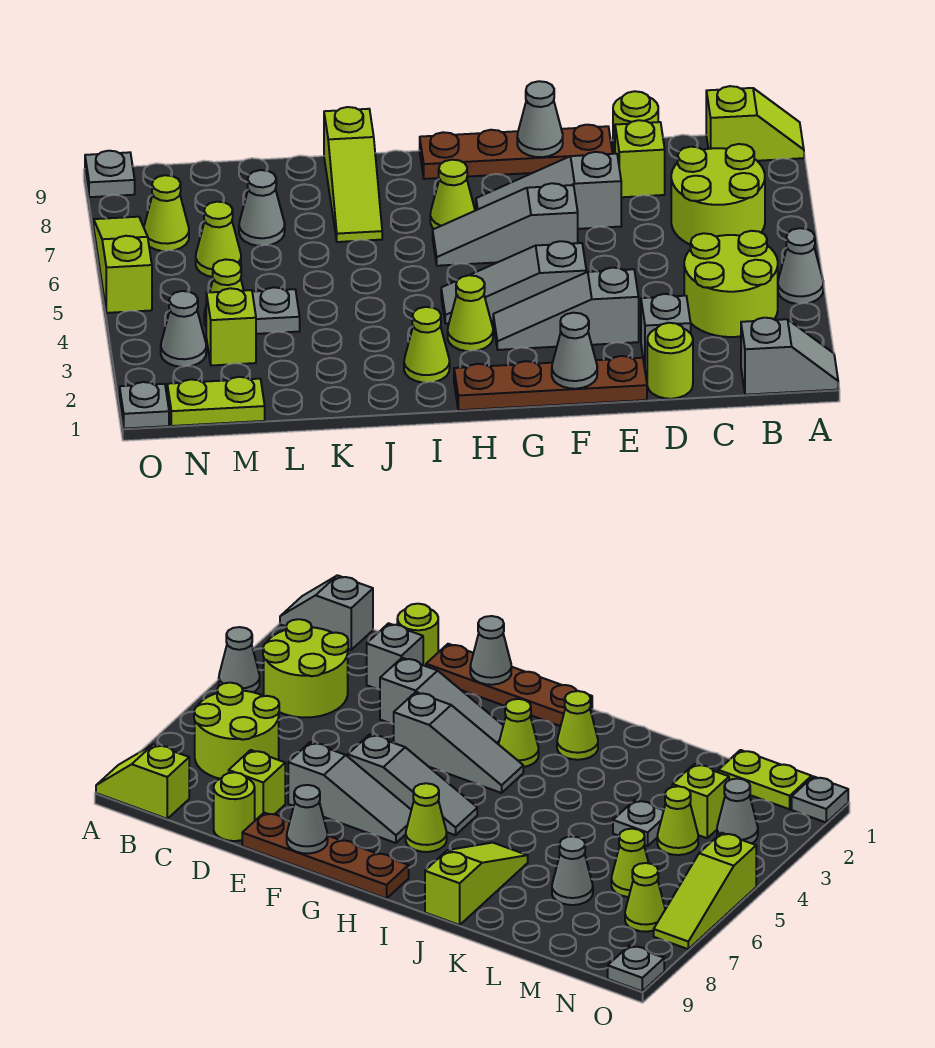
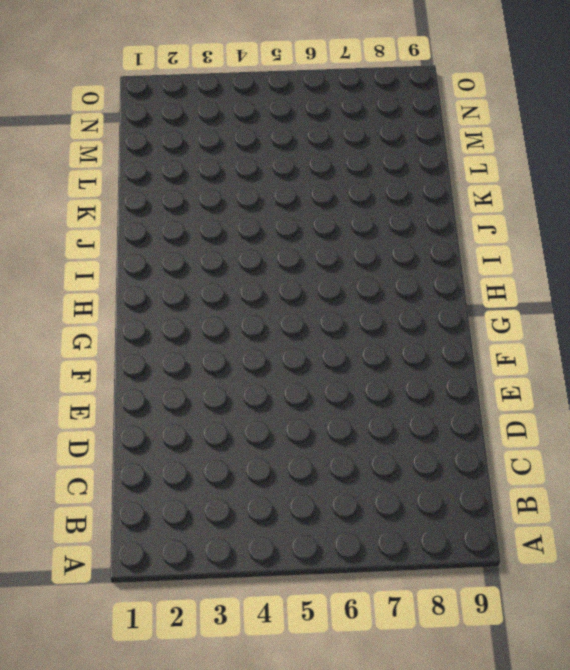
none -> grey slope A1:B1 level 1 top B
none -> grey cone A4 level 1
none -> lime slope A9:B9 level 1 top B
none -> lime round brick B3:C4 level 1

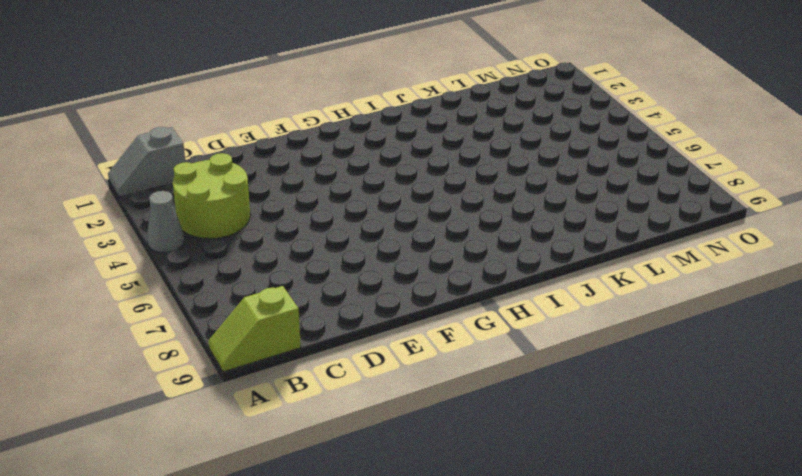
none -> lime round brick B6:C7 level 1
none -> lime round brick D1 level 1
none -> grey brick D2 level 1
none -> lime brick D8 level 1

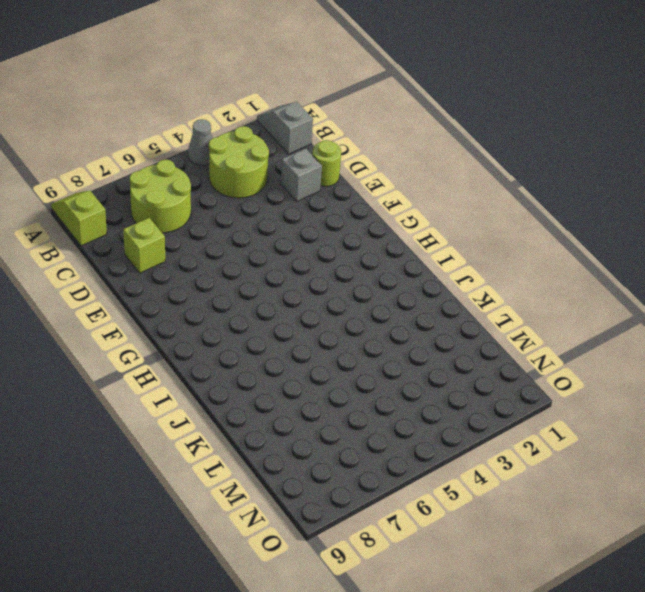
none -> lime round brick D9 level 1
none -> brown plate E1:H1 level 1
none -> grey slope E3:G3 level 1 top E
none -> grey slope E7:G7 level 1 top E

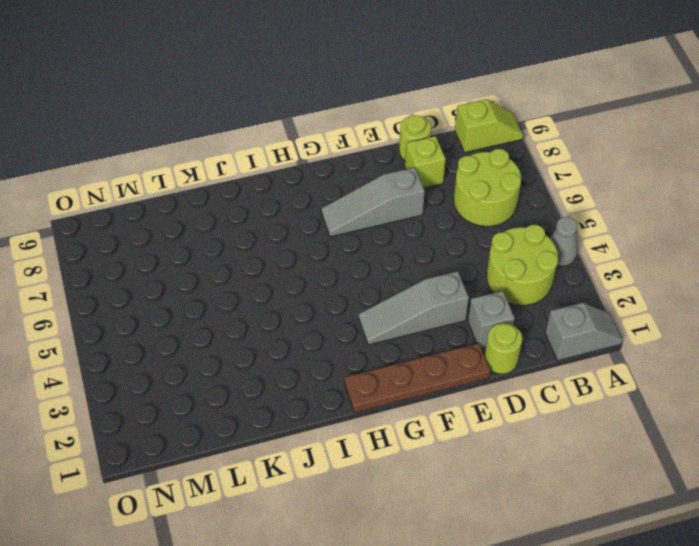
none -> brown plate E9:H9 level 1
none -> grey slope F4:H4 level 1 top F
none -> grey slope F6:H6 level 1 top F
none -> lime cone H3 level 1

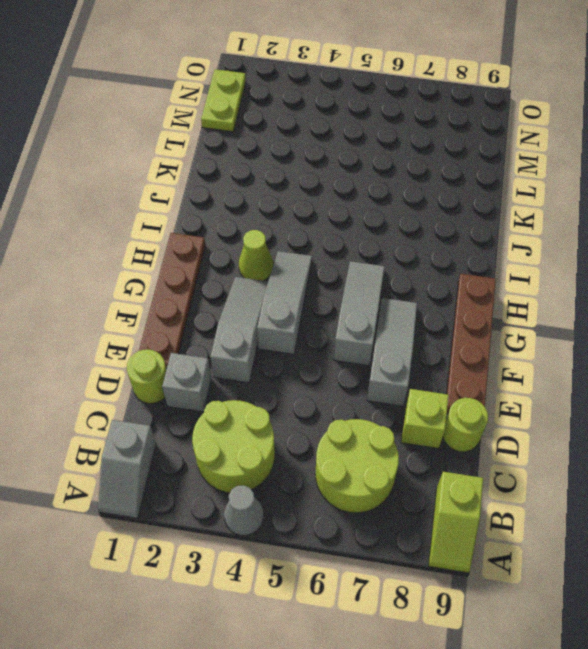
none -> lime cone H7 level 1
none -> lime cone I2 level 1
none -> lime slope J7:J9 level 1 top 9
none -> grey plate L4 level 1

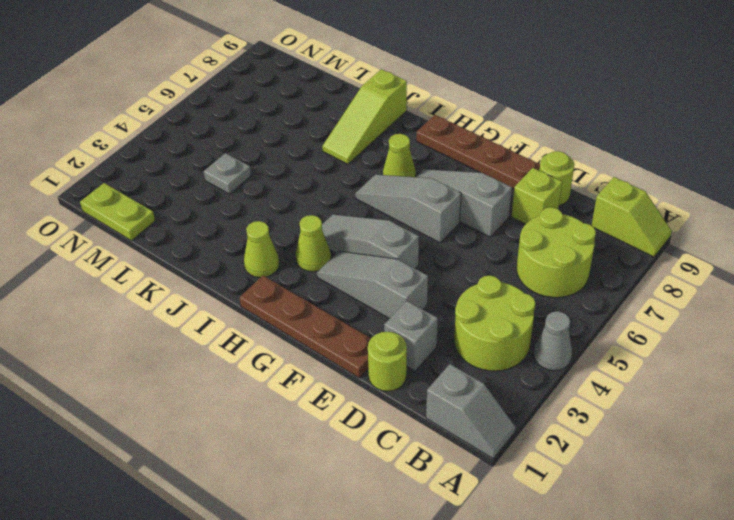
none -> grey cone L7 level 1
none -> lime brick M3 level 1
none -> lime cone M4 level 1
none -> lime cone M6 level 1

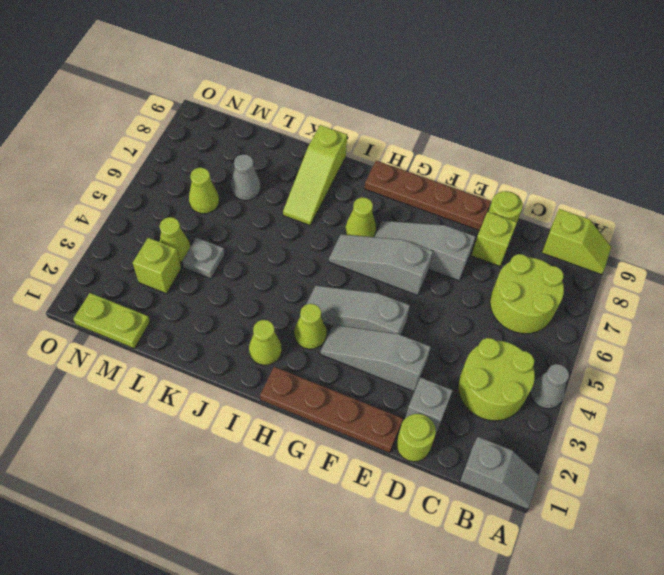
none -> grey cone N3 level 1
none -> lime cone N7 level 1
none -> grey plate O1 level 1
none -> lime slope O5:O7 level 1 top 5

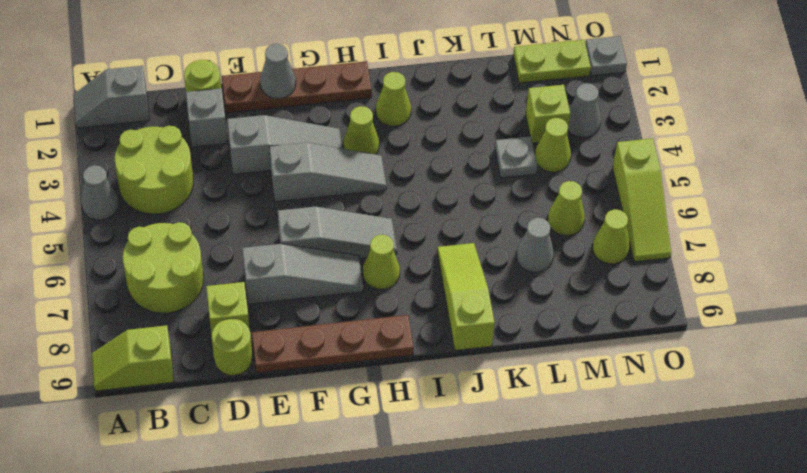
none -> grey plate O9 level 1
none -> grey cone F9 level 2

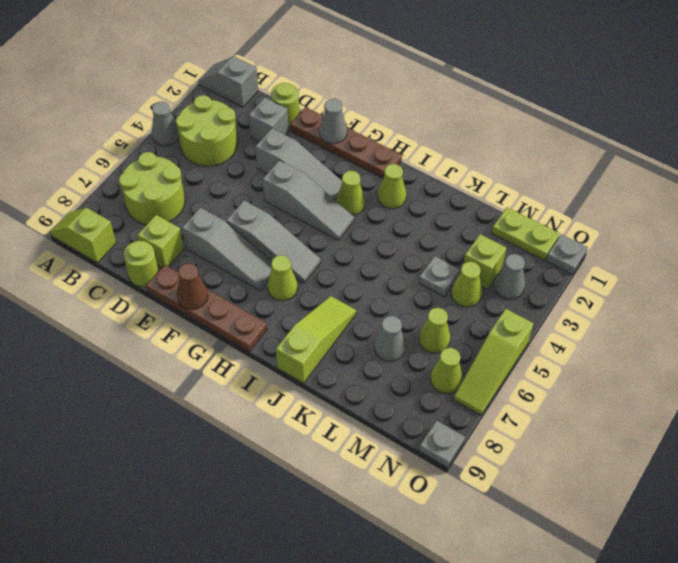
brown cone F9 level 2 -> grey cone F9 level 2

